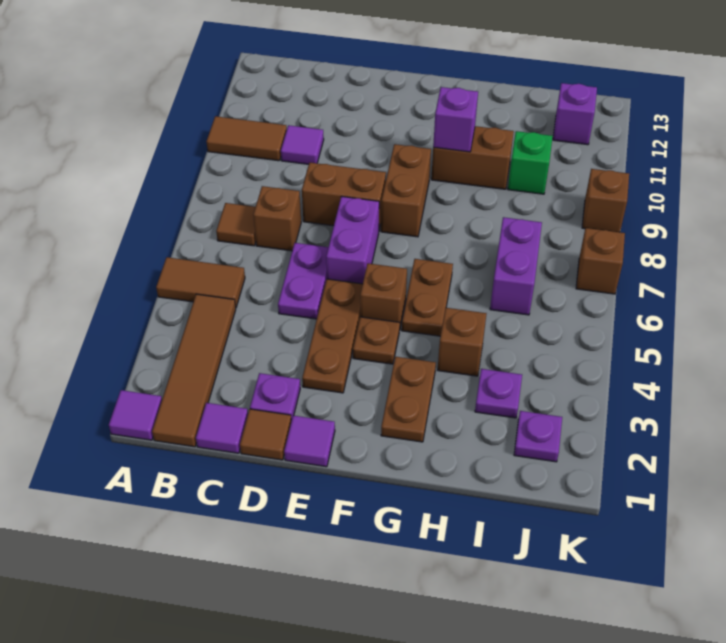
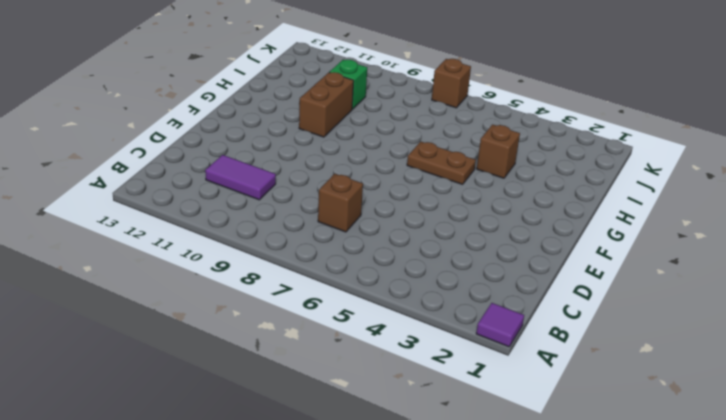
purple tile C10:C11 level 1 -> purple tile C10 level 1
none -> brown tile A5:B5 level 1
none -> brown tile A10:B10 level 1
none -> brown tile B1:B4 level 1
none -> brown tile B7 level 1

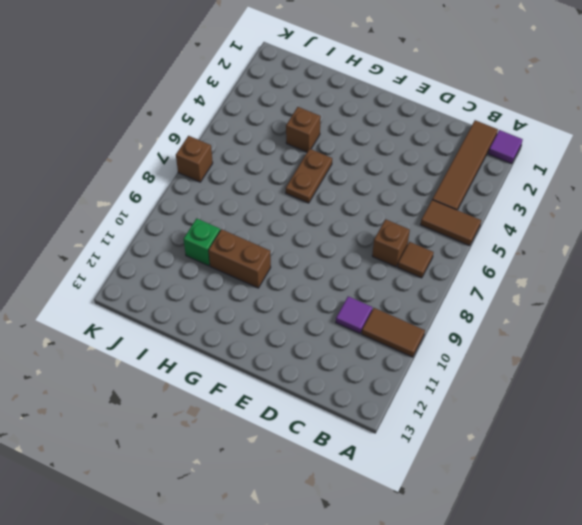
none -> purple tile C1 level 1
none -> brown tile D1 level 1
none -> purple plate D2 level 1
none -> purple plate D5:D6 level 1

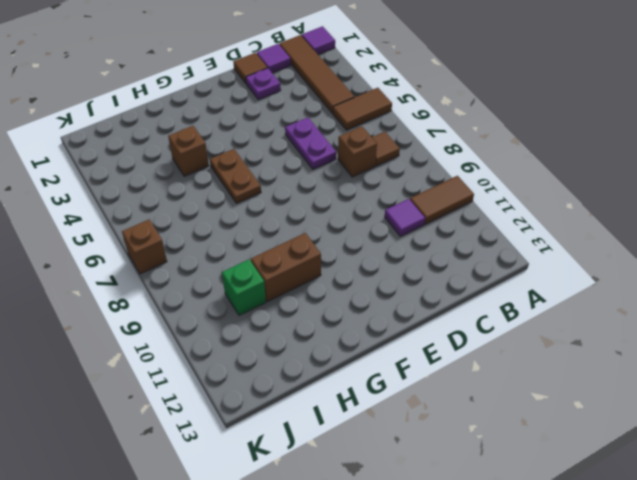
none -> brown brick D8:E8 level 1
none -> purple tile E1 level 1
none -> brown plate E3:E5 level 1
none -> purple brick E6:E7 level 1

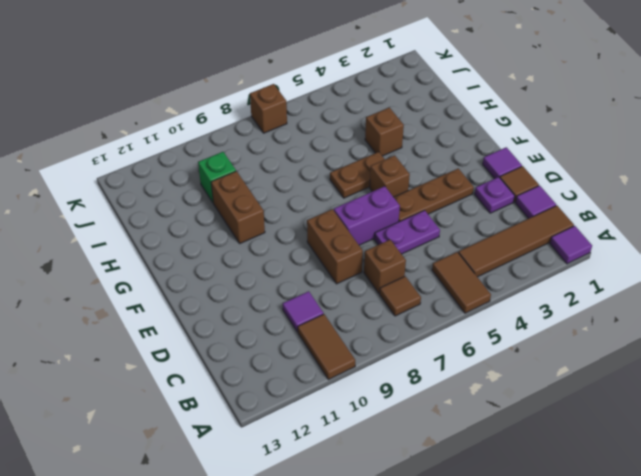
none -> brown plate F4 level 1
none -> brown brick F8:F9 level 1
none -> brown plate G2:G3 level 1
none -> purple plate I3 level 1

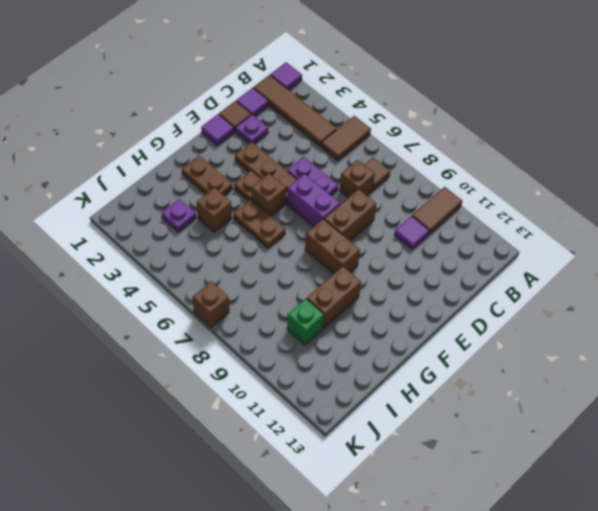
none -> purple brick I6:I7 level 1
none -> purple plate J2 level 1
none -> purple brick J12 level 1
none -> brown brick K9 level 1

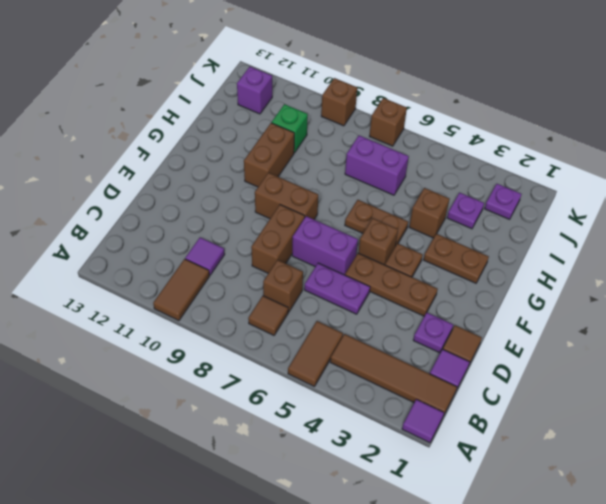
none -> purple tile E1 level 1
none -> purple brick G10 level 2

